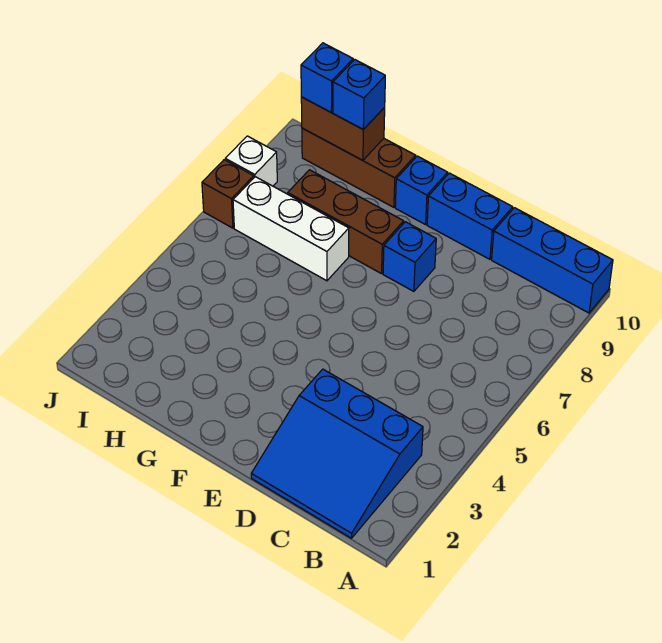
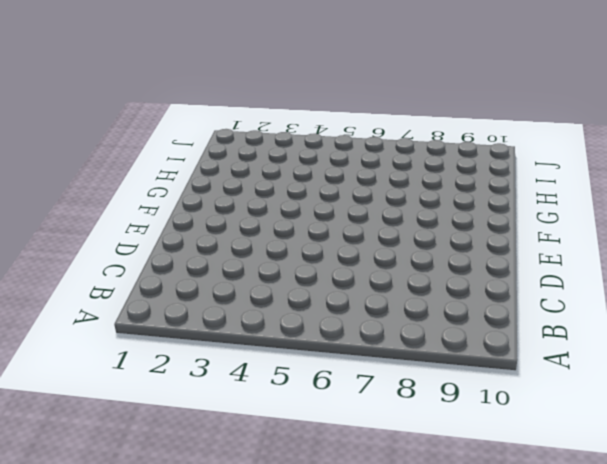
none -> blue brick A10:C10 level 1
none -> blue slope B1:D3 level 1 top 3
none -> blue brick D10:E10 level 1

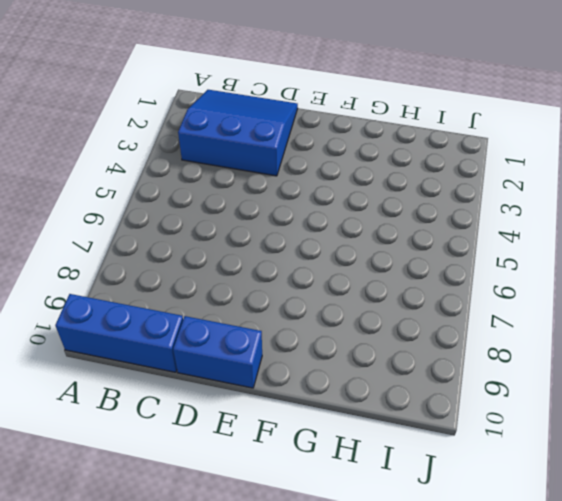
none -> blue brick E8 level 1
none -> brown brick F8:H8 level 1
none -> blue brick F10 level 1

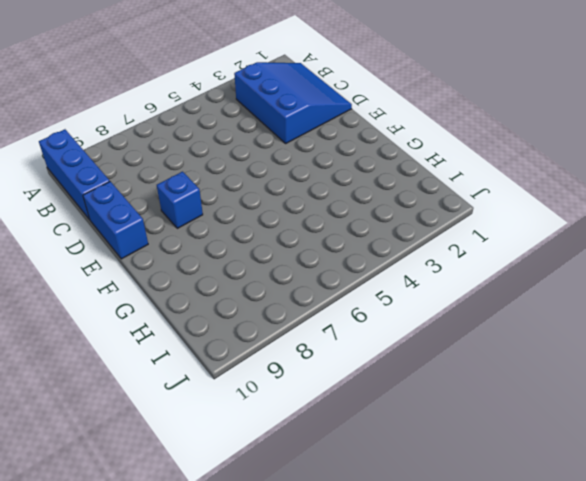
none -> brown brick F8:H8 level 1
none -> blue brick F10 level 1
none -> white brick G7:I7 level 1

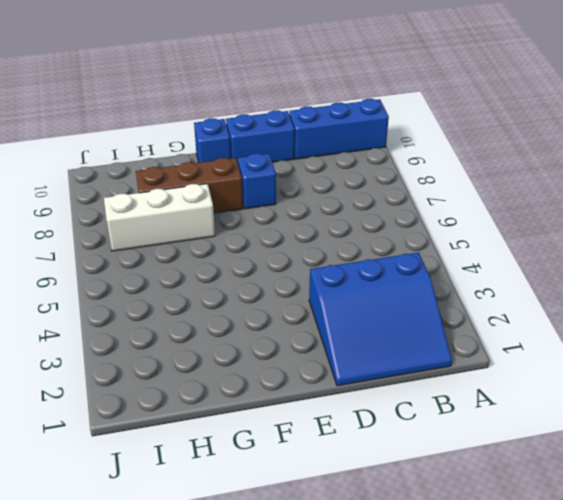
none -> brown brick G10:I10 level 1
none -> brown brick J7 level 1
none -> white brick J8 level 1

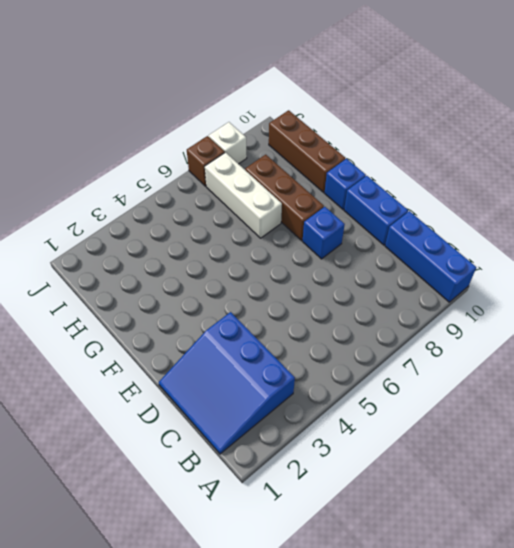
none -> brown brick H10:I10 level 2
none -> blue brick H10 level 3
none -> blue brick I10 level 3

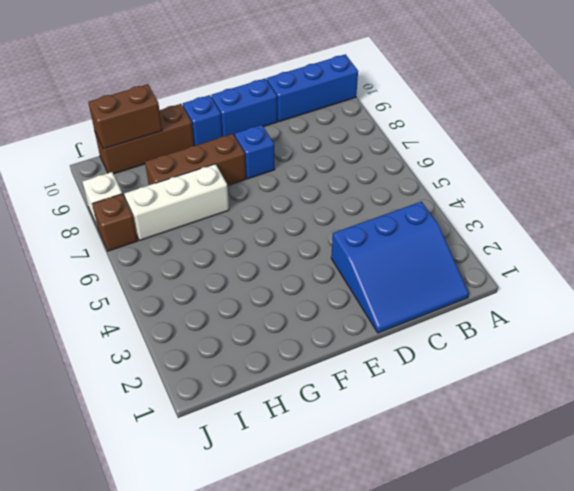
none -> blue brick H10 level 3
none -> blue brick I10 level 3

